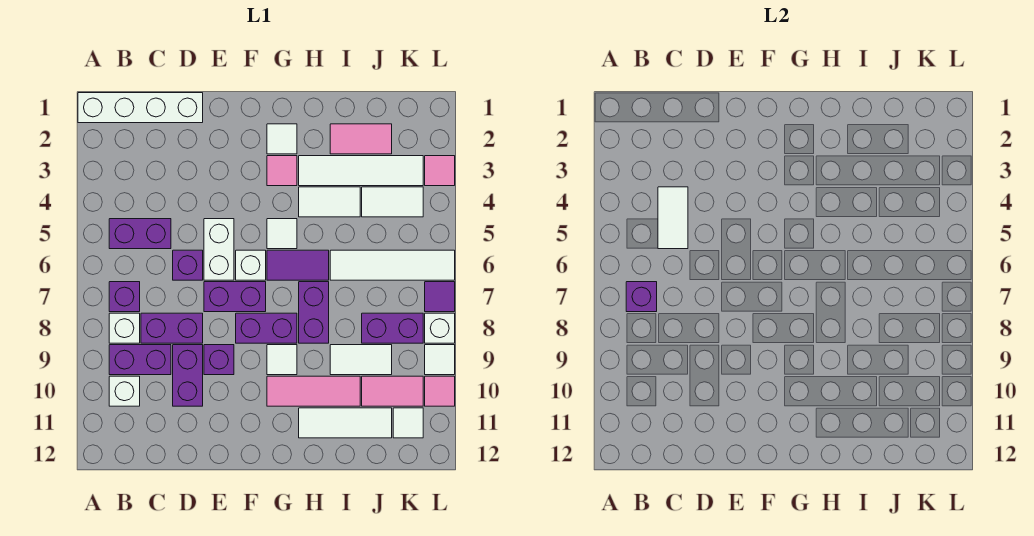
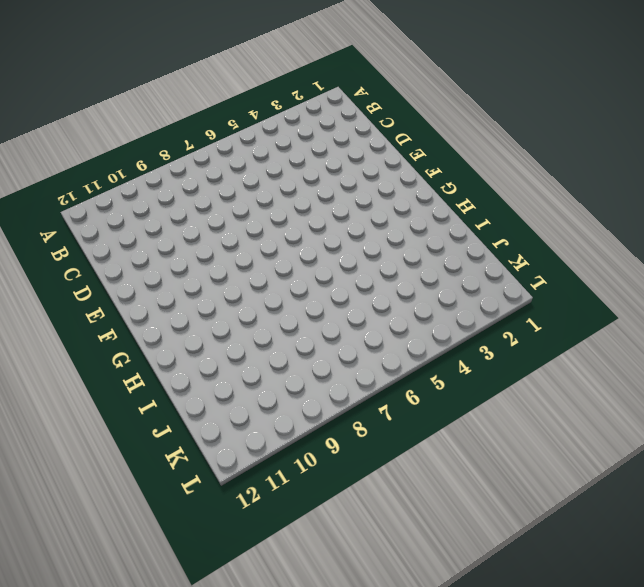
none -> white brick A1:D1 level 1
none -> purple brick B5:C5 level 1
none -> purple brick B7 level 1
none -> white brick B8 level 1

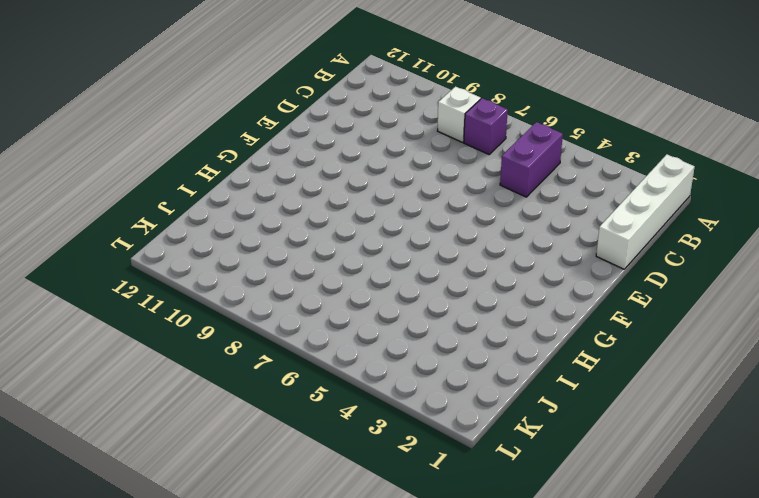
none -> purple brick B9:C9 level 1
none -> white brick B10 level 1
none -> purple brick C8:D8 level 1
none -> purple brick D6 level 1

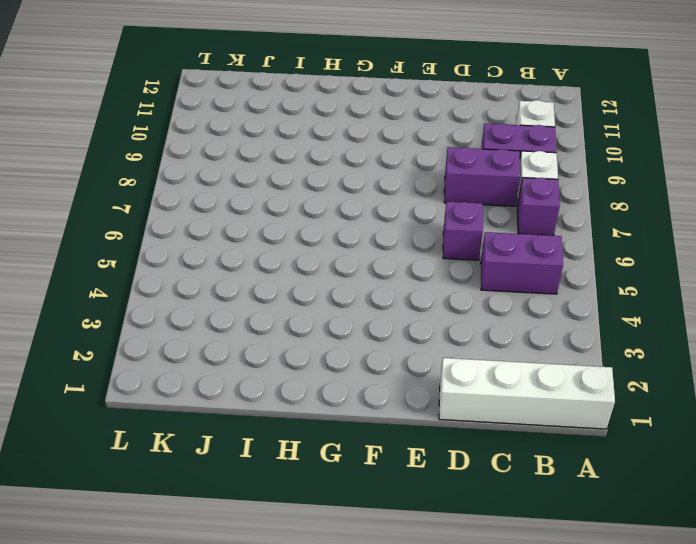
none -> purple brick D9:D10 level 1
none -> white brick E5:E6 level 1
none -> purple brick E7:F7 level 1
none -> purple brick E9 level 1

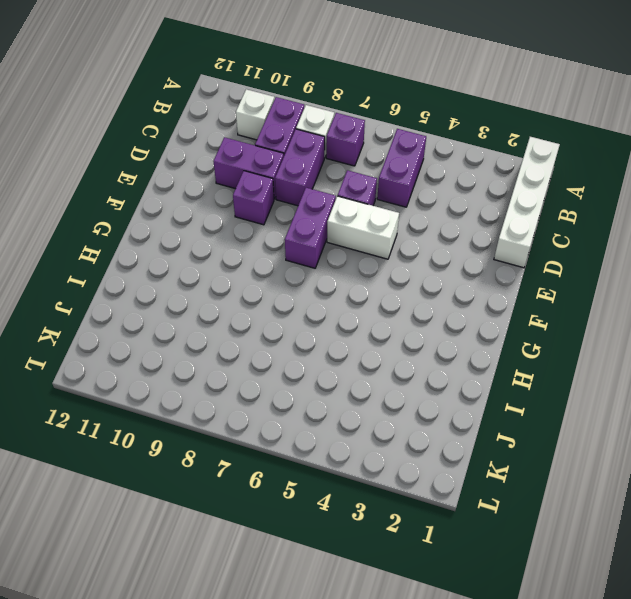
none -> white brick F6 level 1
none -> purple brick F8:G8 level 1
none -> white tile G2 level 1
none -> pink tile G3 level 1

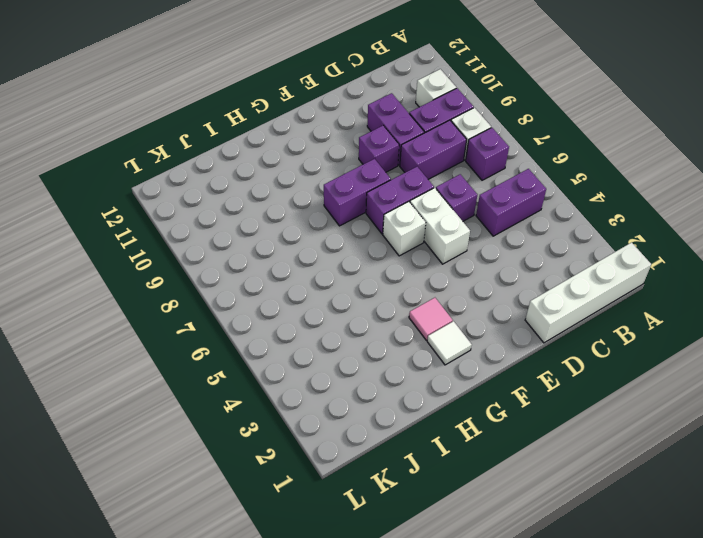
none -> white tile G5 level 1
none -> purple tile G6:H6 level 1
none -> white tile G9 level 1
none -> pink tile G10:I10 level 1

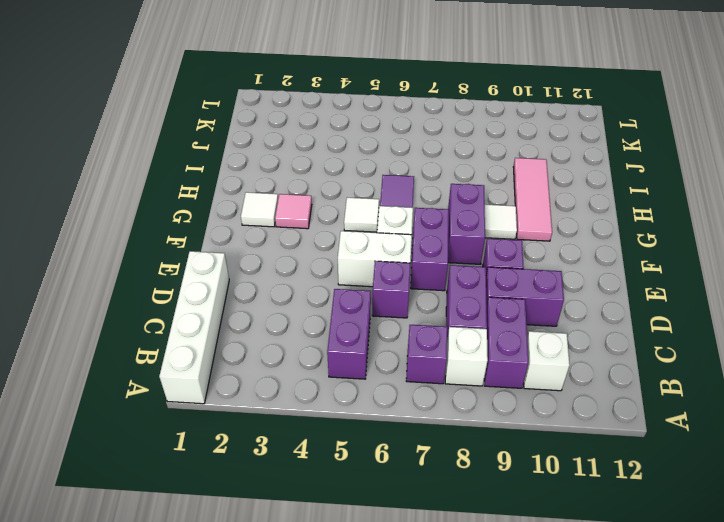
none -> white tile H3:K3 level 1
none -> white tile H4:I4 level 1
none -> purple brick H7:H8 level 1
none -> white tile H11:J11 level 1

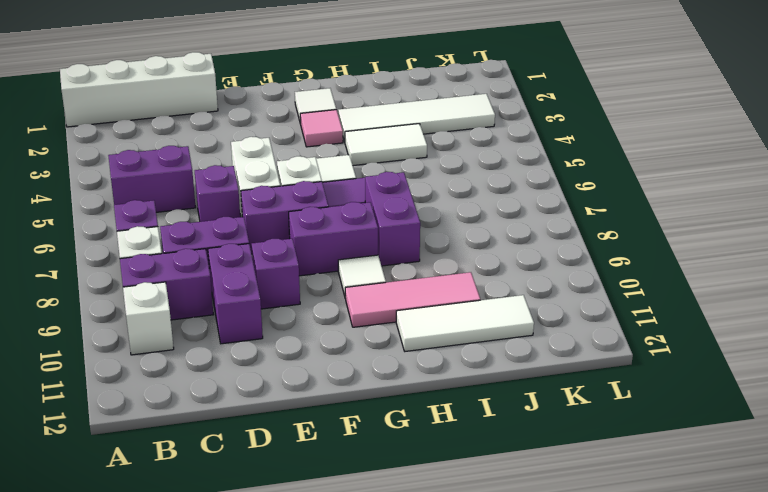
none -> pink tile I2:J2 level 1
none -> white tile I6:L6 level 1
none -> white tile I9:J9 level 1
none -> white tile J4:K4 level 1

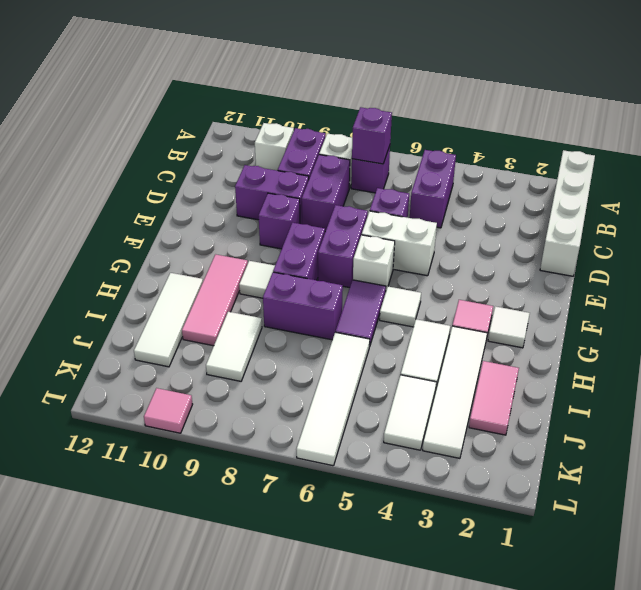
none -> purple brick J8:K8 level 1
none -> pink tile J10:K10 level 1
none -> white tile K11 level 1
none -> pink tile L3 level 1

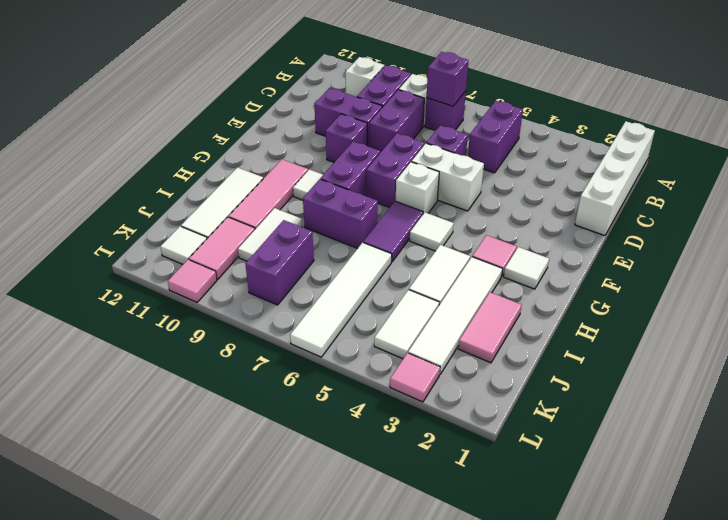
none -> purple tile L7 level 1
none -> white brick L8 level 1
none -> white tile L9 level 1
none -> white tile C4:C5 level 2

